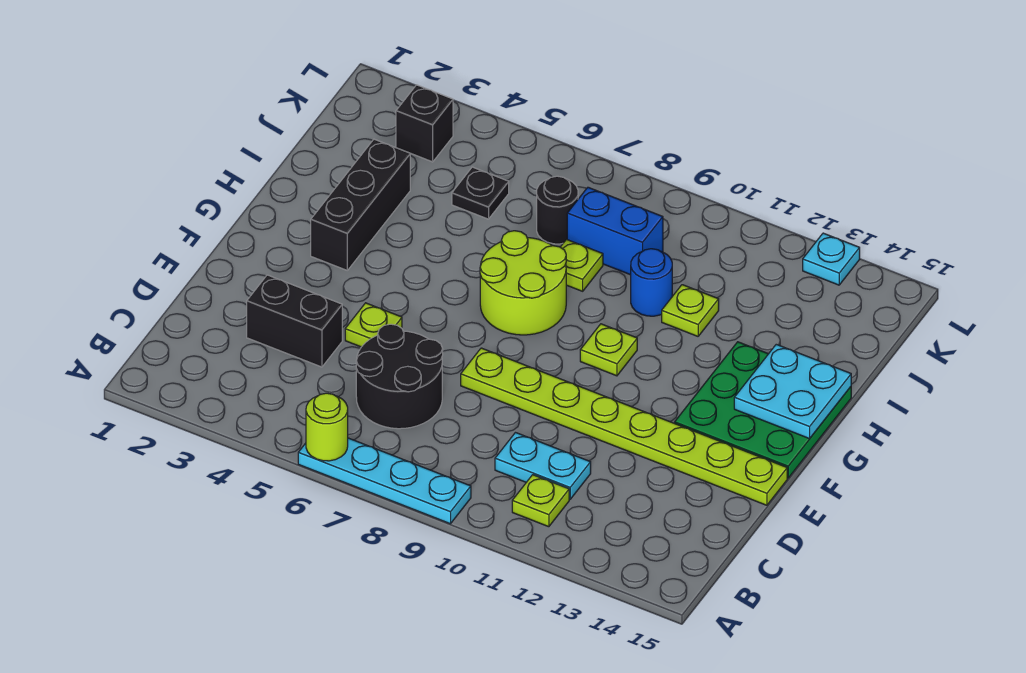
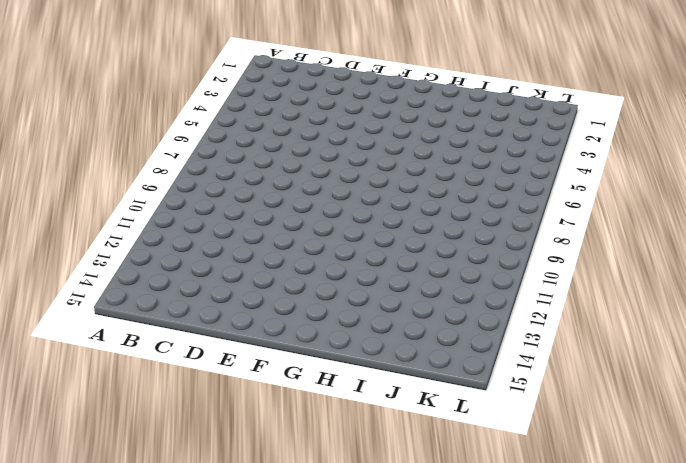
none -> cyan plate A6:A9 level 1
none -> lime plate B11 level 1
none -> black round brick C6:D7 level 1

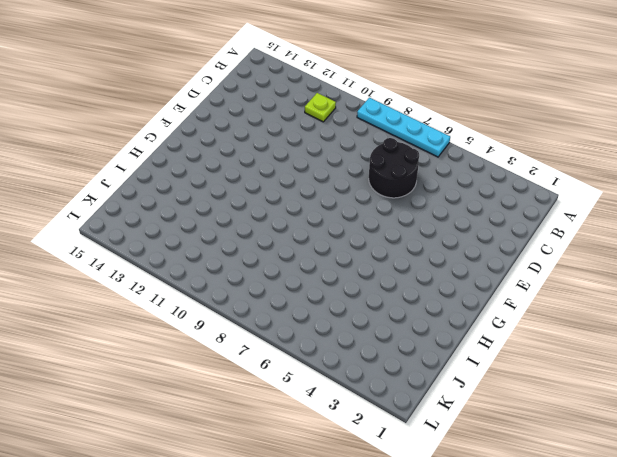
none -> cyan plate C10:C11 level 1
none -> black brick D3:D4 level 1
none -> lime plate E5 level 1

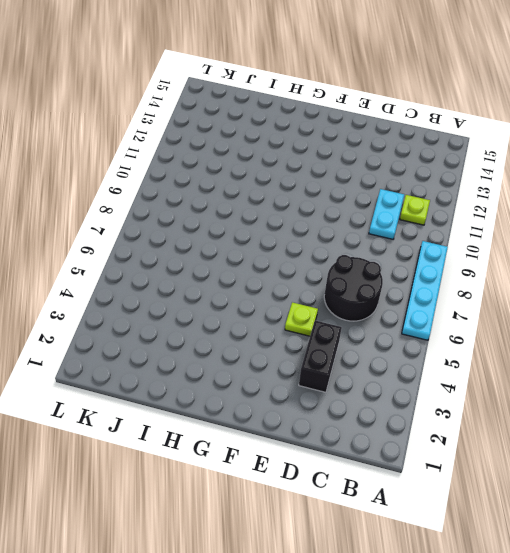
none -> lime plate E8:E15 level 1
none -> green plate F13:H15 level 1
none -> black brick G3:I3 level 1

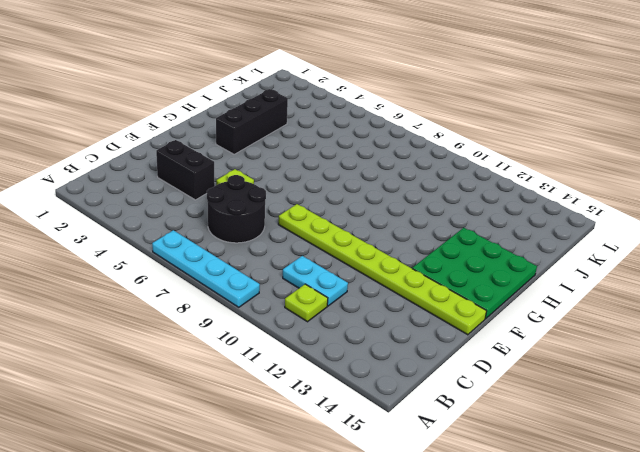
none -> lime round brick G7:H8 level 1
none -> lime plate G10 level 1
none -> lime plate I8 level 1

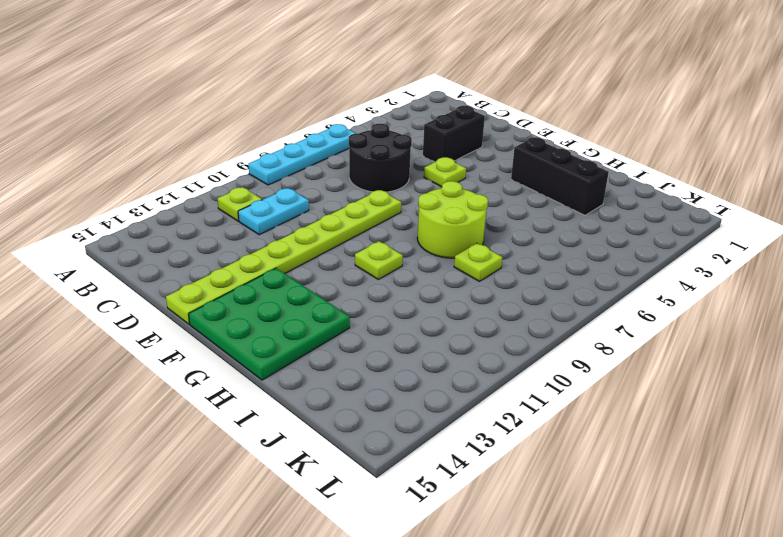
none -> blue round brick I10 level 1
none -> lime plate I11 level 1
none -> black plate J5 level 1

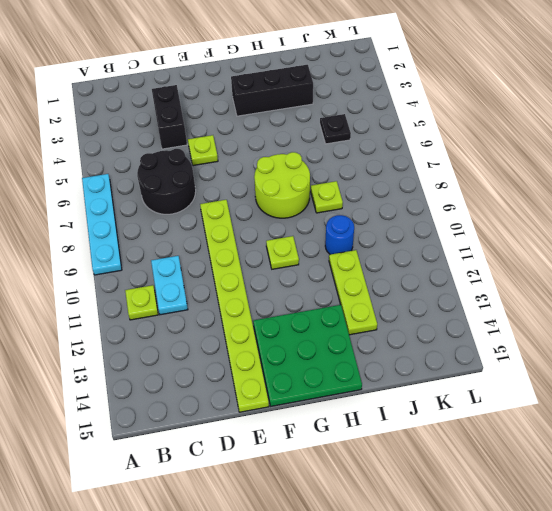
lime plate I11:I13 level 1 -> lime plate I11 level 1
none -> black round brick J7 level 1
none -> blue brick J8:J9 level 1
none -> black brick K3 level 1

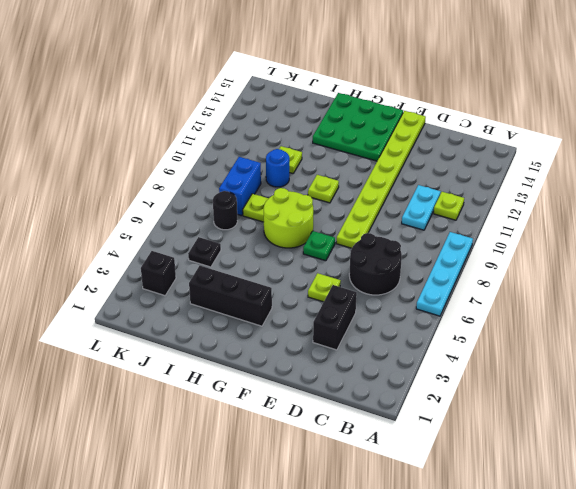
green plate F7 level 1 -> none
none -> cyan plate L13 level 1
none -> lime round brick A6 level 2
none -> cyan plate G14:H15 level 2

